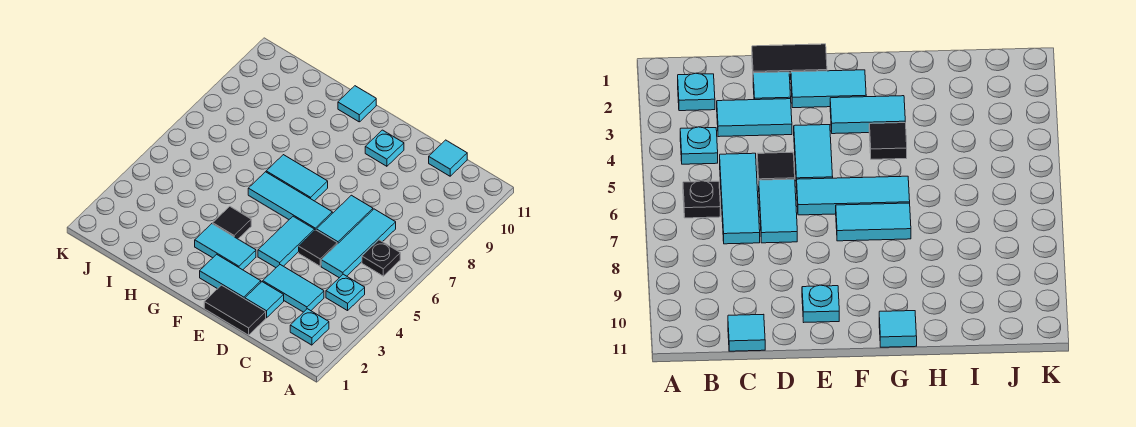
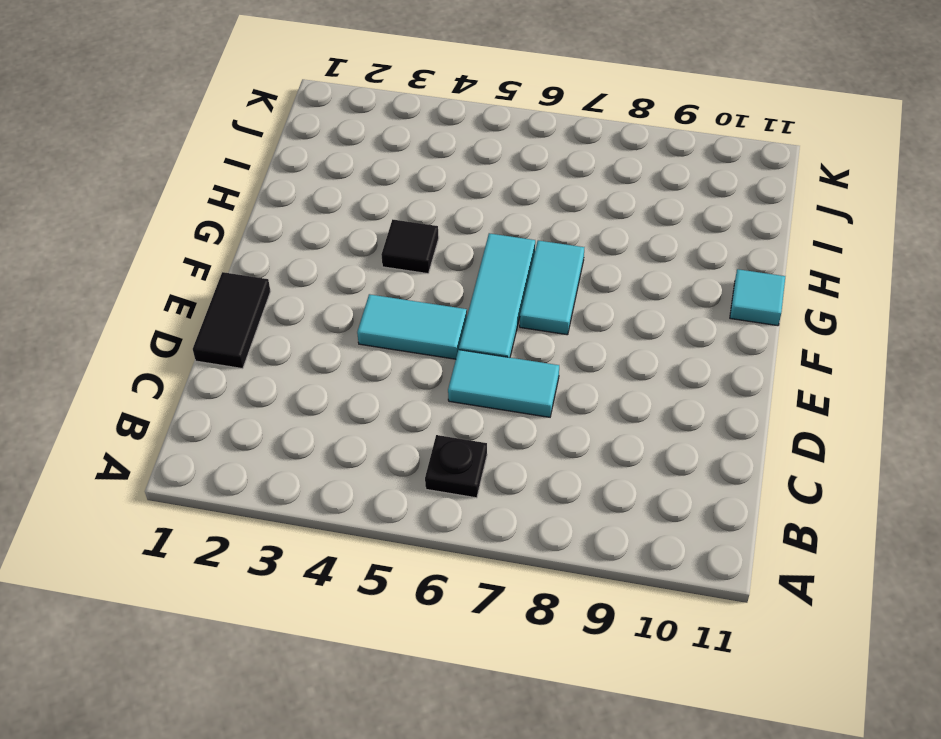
none -> cyan plate B2 level 1
none -> cyan plate B4 level 1
none -> cyan tile C3:D3 level 1

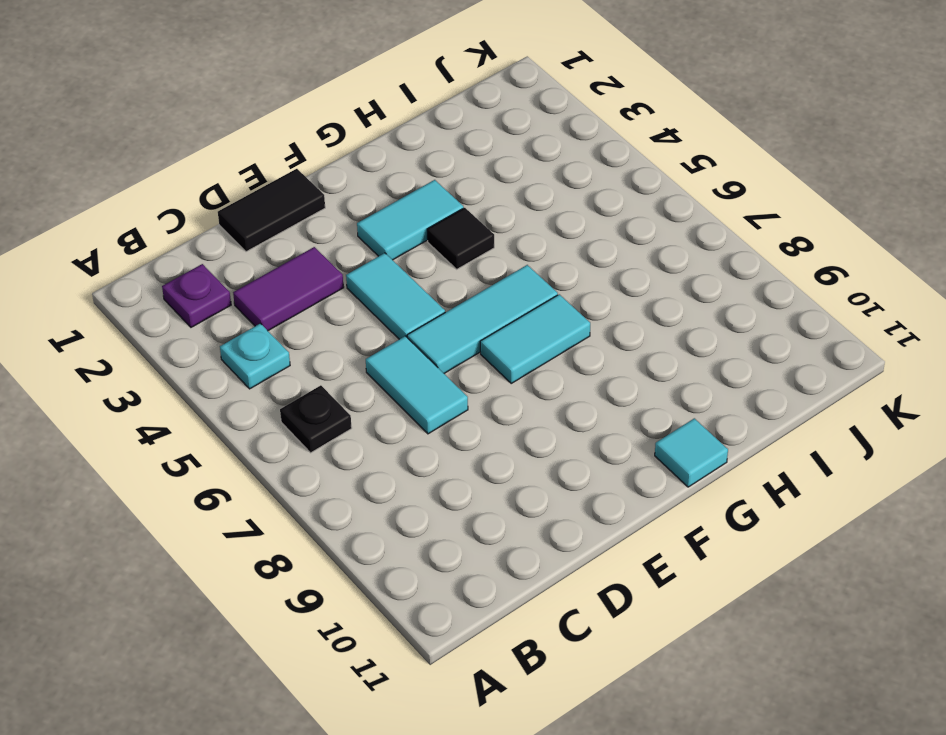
purple plate B2 level 1 -> cyan plate B2 level 1
purple tile C3:D3 level 1 -> cyan tile C3:D3 level 1
none -> cyan tile C5:C7 level 1
none -> cyan tile C11 level 1
none -> cyan tile D2 level 1

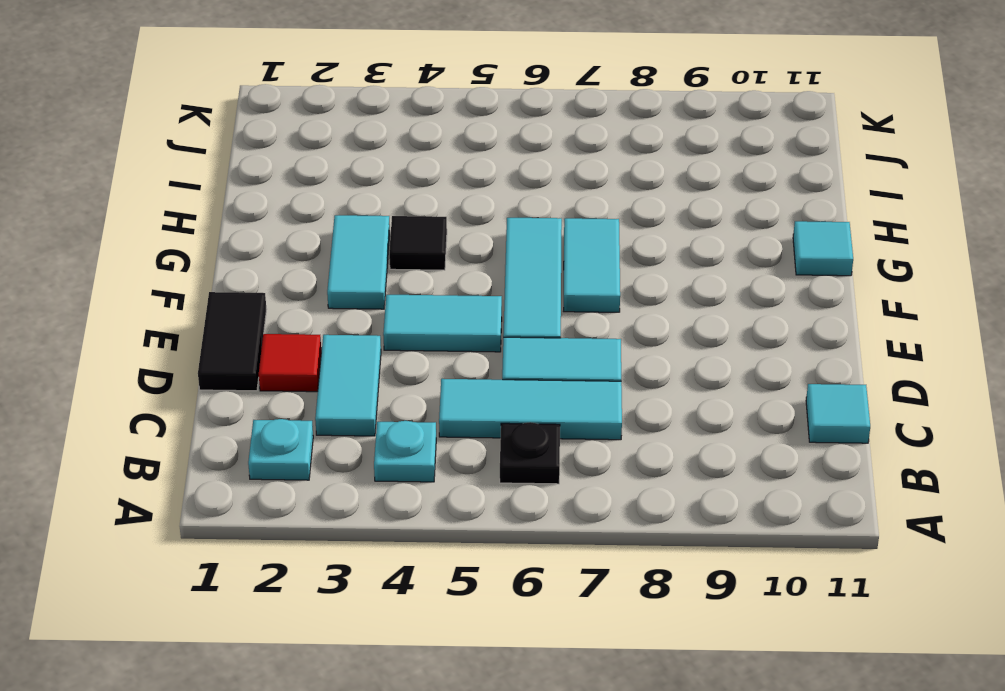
red tile D2 level 1 -> cyan tile D2 level 1
none -> black tile D5 level 1
none -> cyan tile E2:F2 level 1
none -> cyan plate E10 level 1

